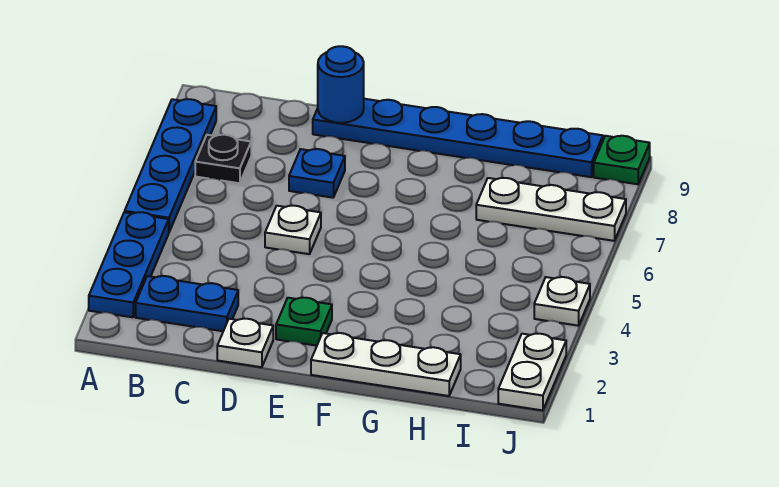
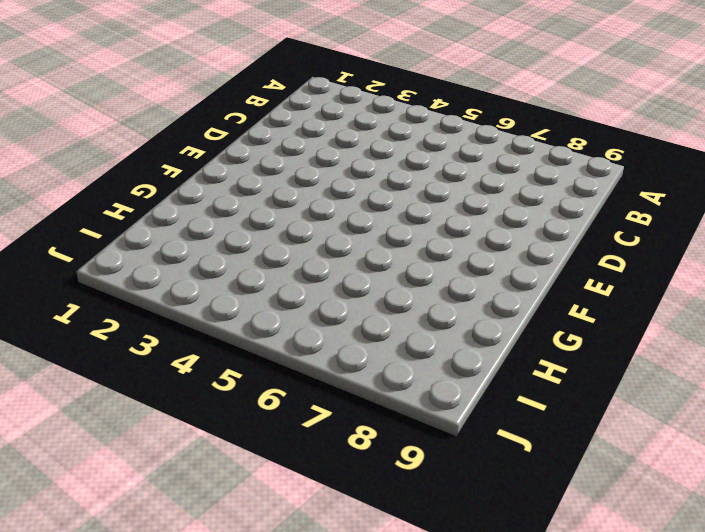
none -> blue plate A2:A4 level 1
none -> blue plate A5:A8 level 1
none -> blue plate B2:C2 level 1

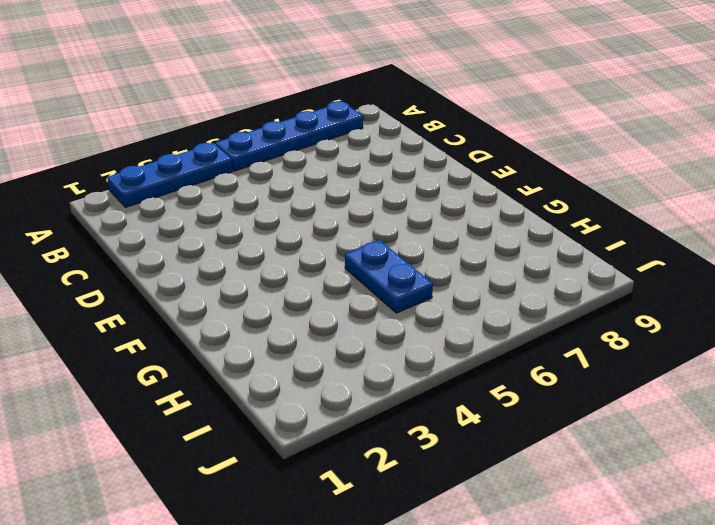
blue plate G5:H5 level 1 -> blue plate B2:C2 level 1
none -> black plate B7 level 1
none -> white plate D1 level 1
none -> white plate D5 level 1

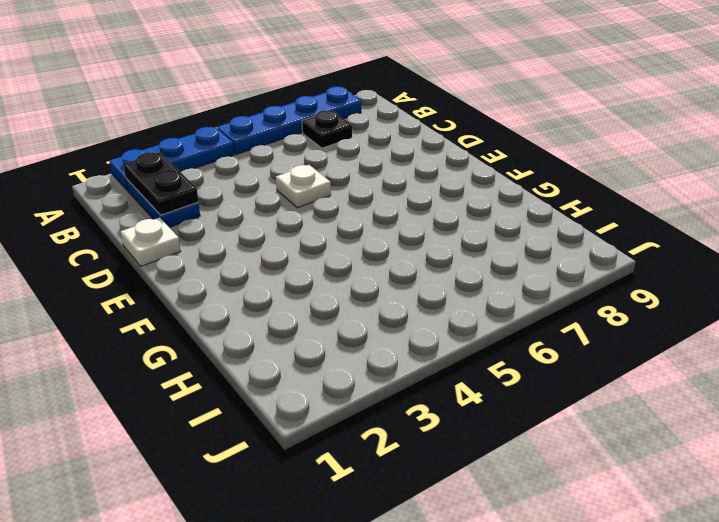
black plate B2:C2 level 2 -> none
none -> blue plate D7 level 1
none -> blue plate D9:I9 level 1
none -> green plate E2 level 1

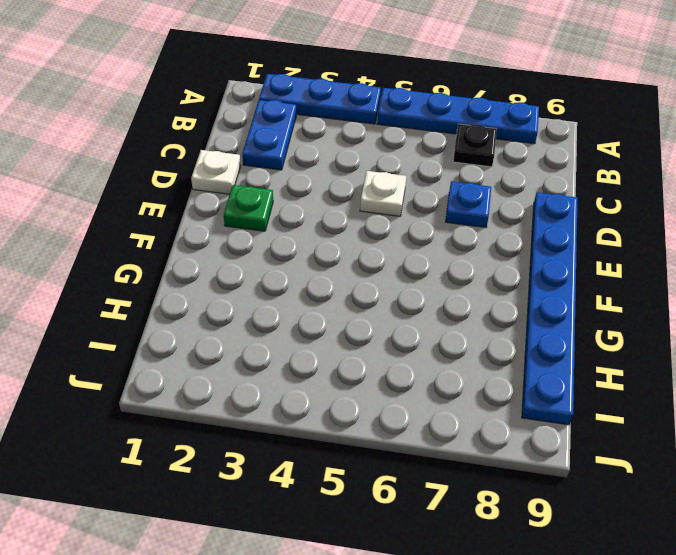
none -> white plate F1:H1 level 1
none -> white plate H7:J7 level 1
none -> white plate J1:J2 level 1

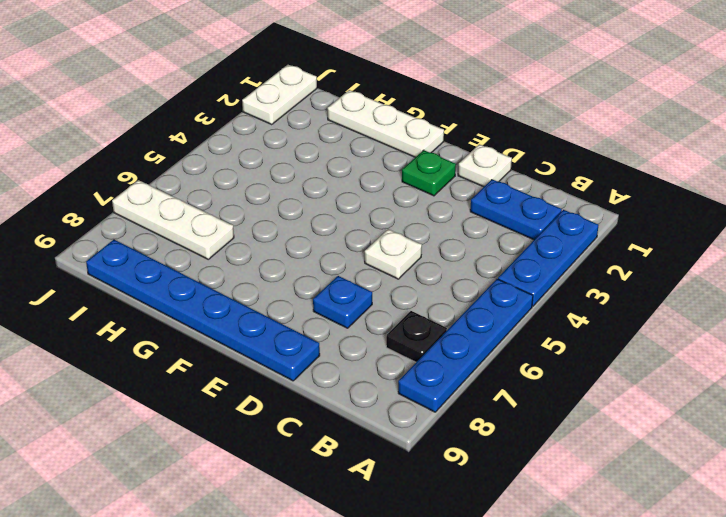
none -> white plate J4 level 1
none -> green plate J9 level 1
none -> blue round brick D9 level 2

